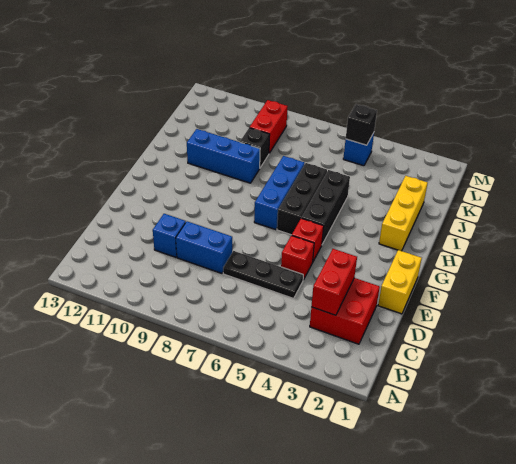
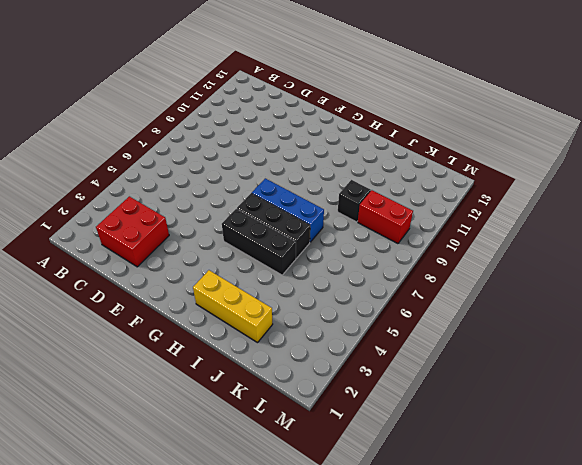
none -> black plate D5:D7 level 1
none -> blue brick D8:D9 level 1
none -> blue brick D10 level 1

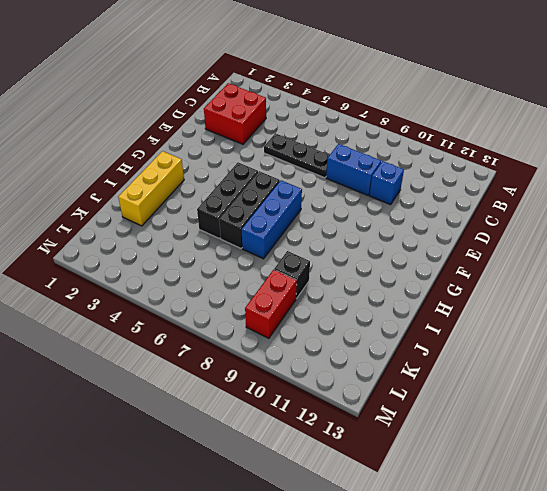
none -> yellow brick E1:F1 level 1
none -> red brick E5 level 1
none -> red brick F5 level 1

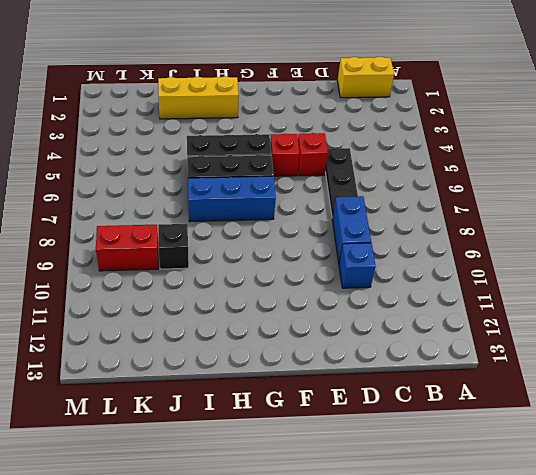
yellow brick B1:C1 level 1 -> yellow brick E1:F1 level 1
none -> red brick C2:D3 level 1
none -> blue brick I9:I11 level 1
none -> blue brick L5 level 1

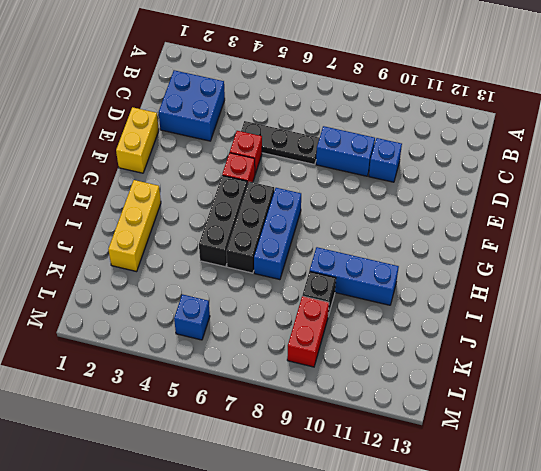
blue brick C2:D3 level 1 -> red brick C2:D3 level 1
none -> red brick C3:D3 level 2
none -> black brick L5 level 2

